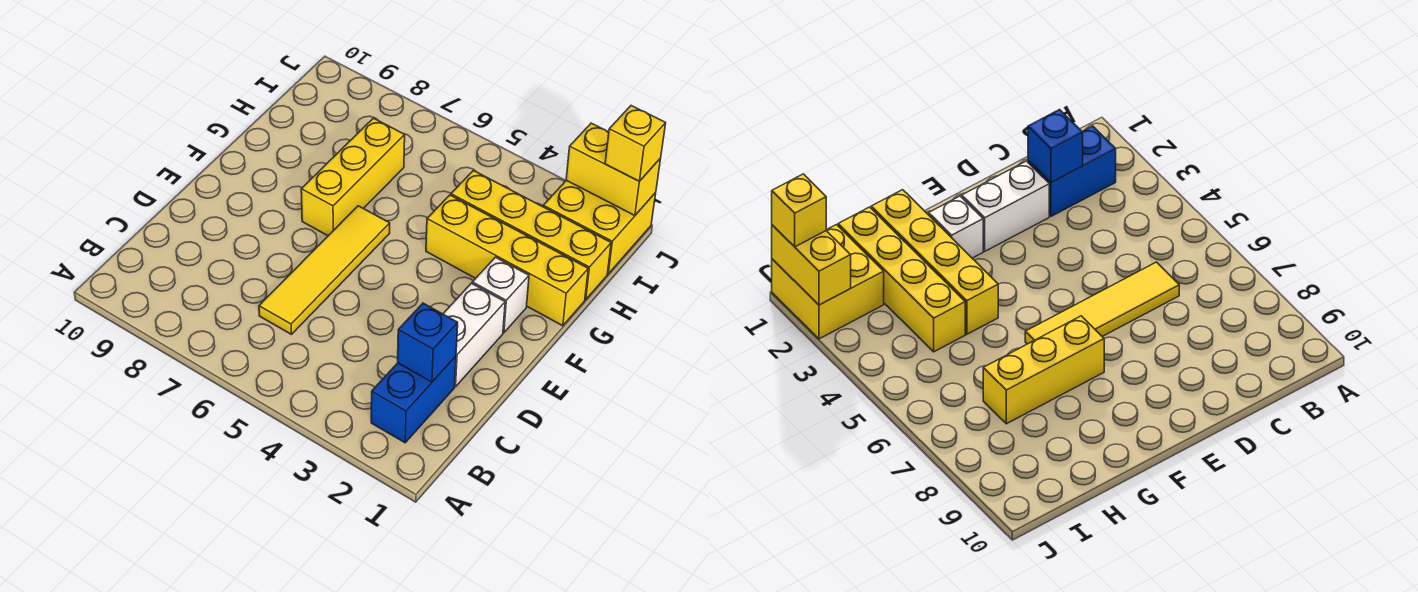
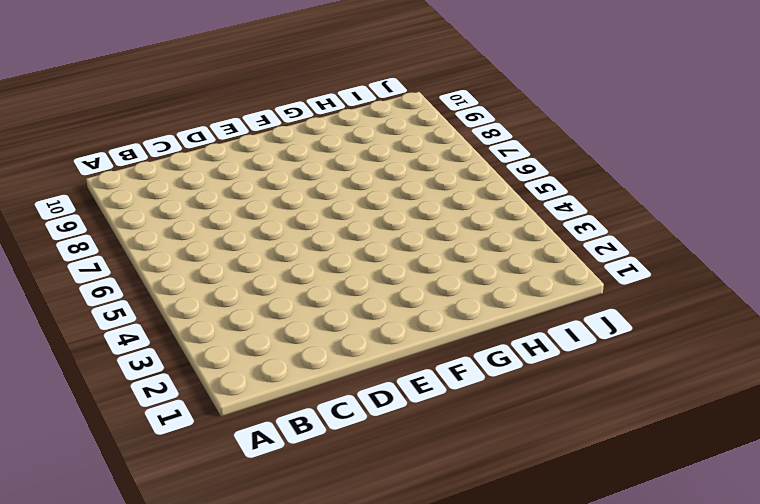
none -> blue brick B2:C2 level 1
none -> yellow tile C6:F6 level 1

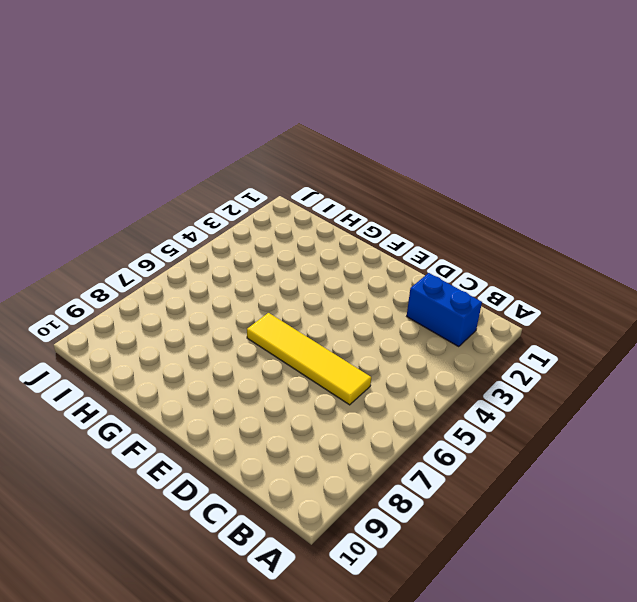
none -> white brick D2:E2 level 1
none -> white brick F2 level 1

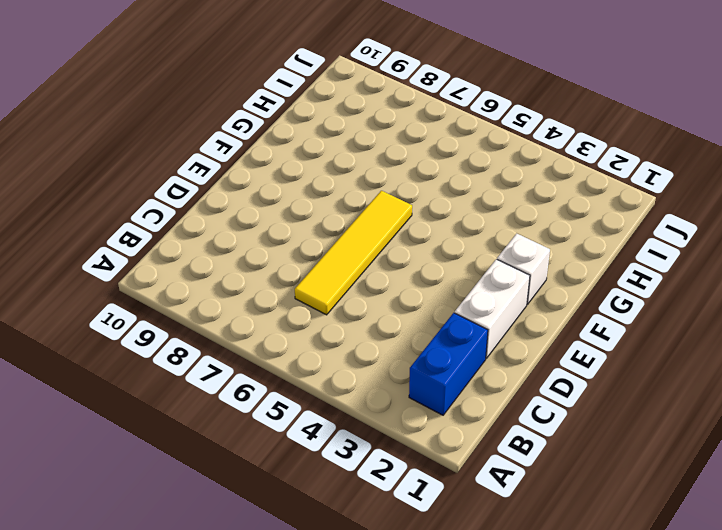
none -> yellow brick F7:H7 level 1
none -> yellow brick G1:G4 level 1

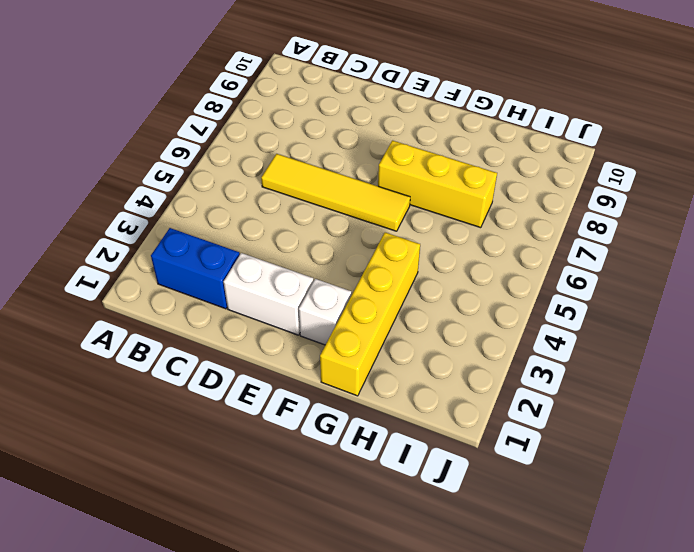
none -> yellow brick H1:H4 level 1
none -> yellow brick I1:J2 level 1

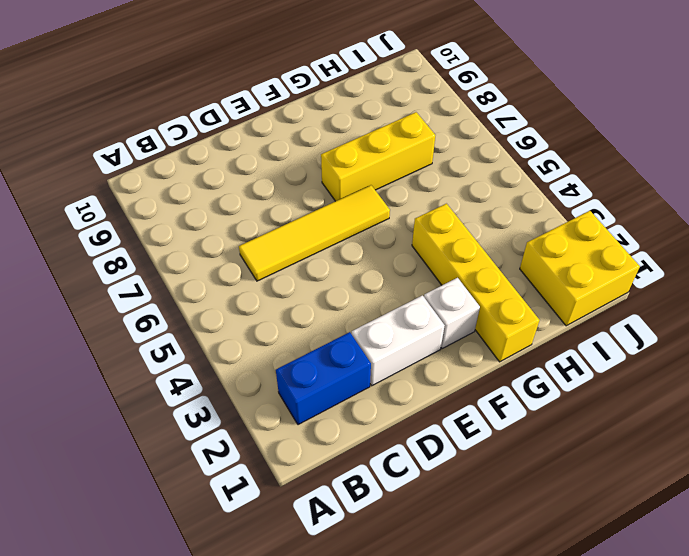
none -> yellow brick H1:H4 level 1
none -> blue brick C2 level 2

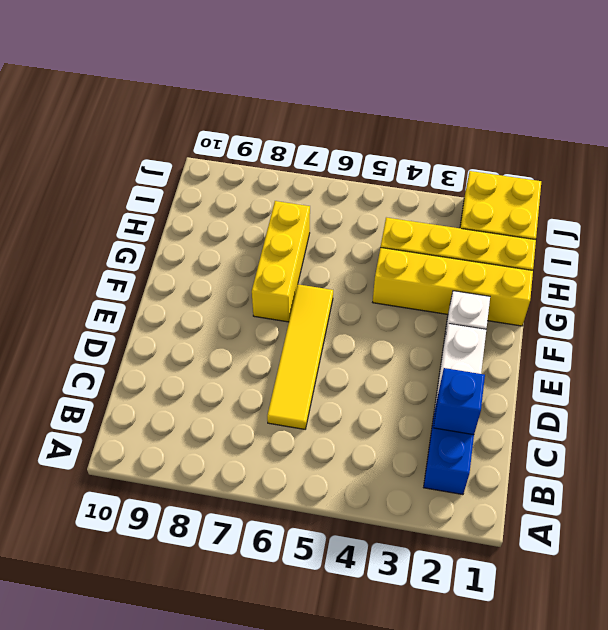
none -> yellow brick J1:J2 level 2
none -> yellow brick J1 level 3

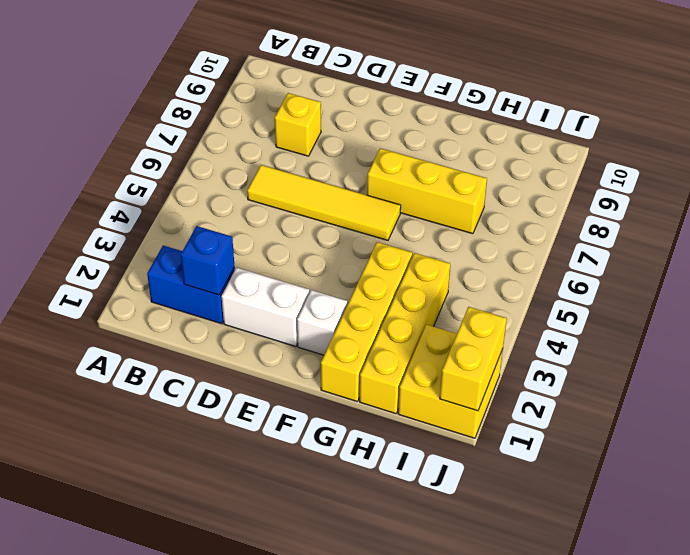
yellow brick C8 level 1 -> yellow brick J1 level 3

